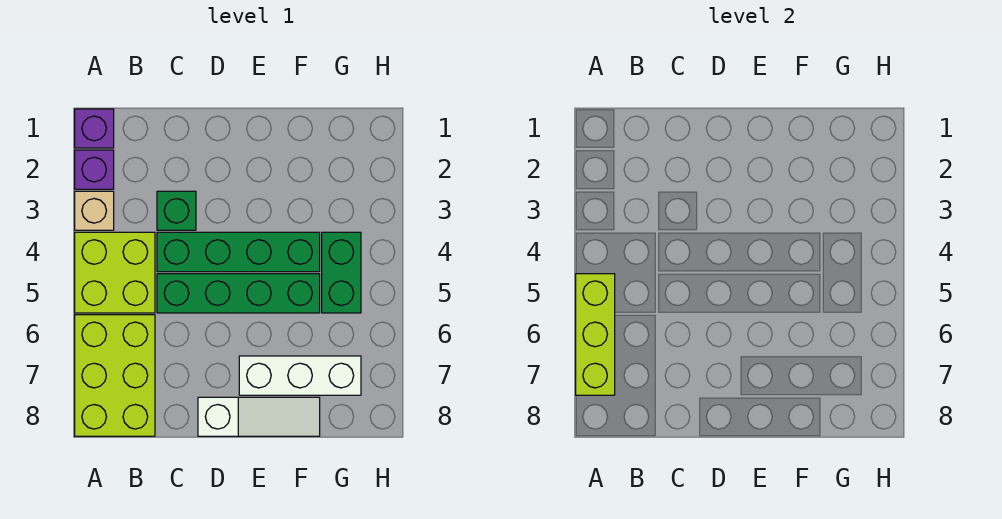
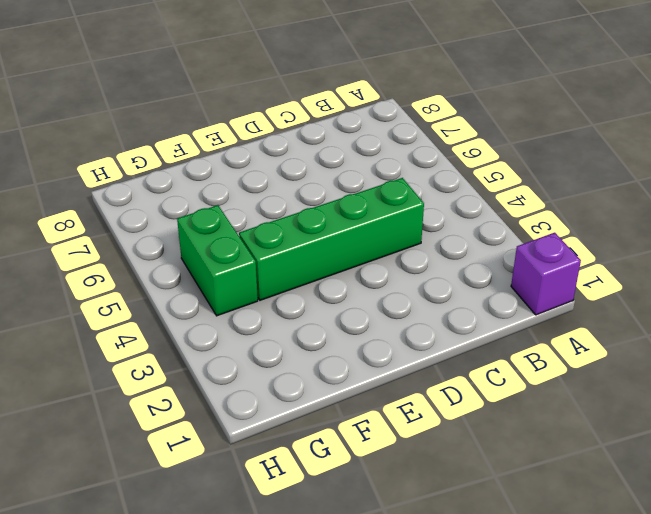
none -> purple brick A2 level 1
none -> tan brick A3 level 1
none -> lime brick A4:B5 level 1

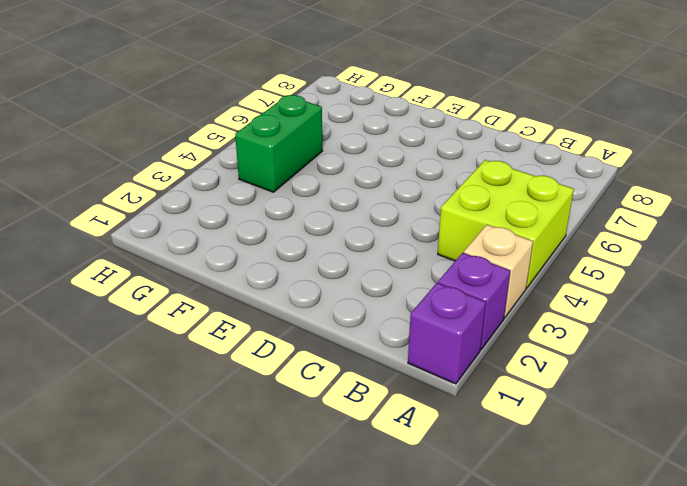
none -> lime brick A6:B8 level 1
none -> green brick C3 level 1
none -> green brick C4:F4 level 1

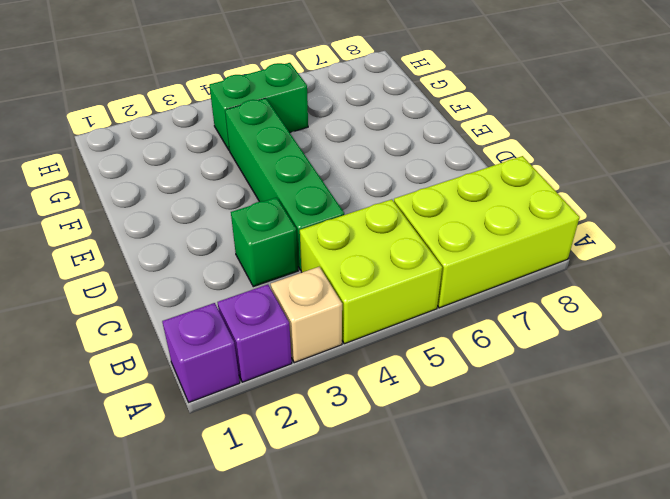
none -> green brick C5:F5 level 1
none -> white slope D8:F8 level 1 top D
none -> white brick E7:G7 level 1

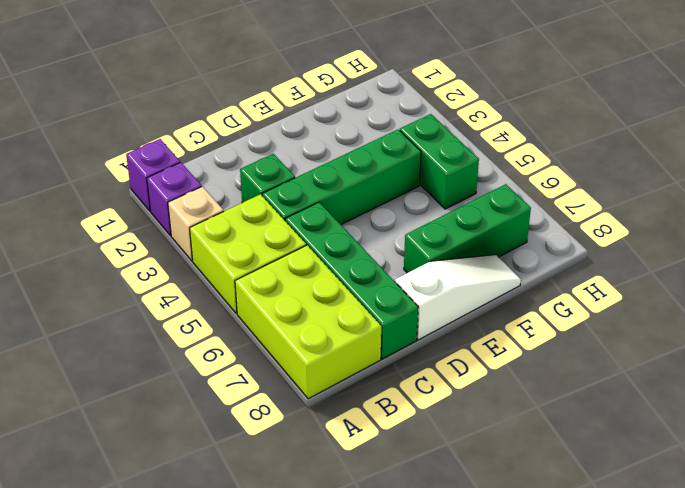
green brick C5:C8 level 1 -> green brick C5:F5 level 1
green brick E7:G7 level 1 -> white brick E7:G7 level 1
none -> lime brick A5:A7 level 2

